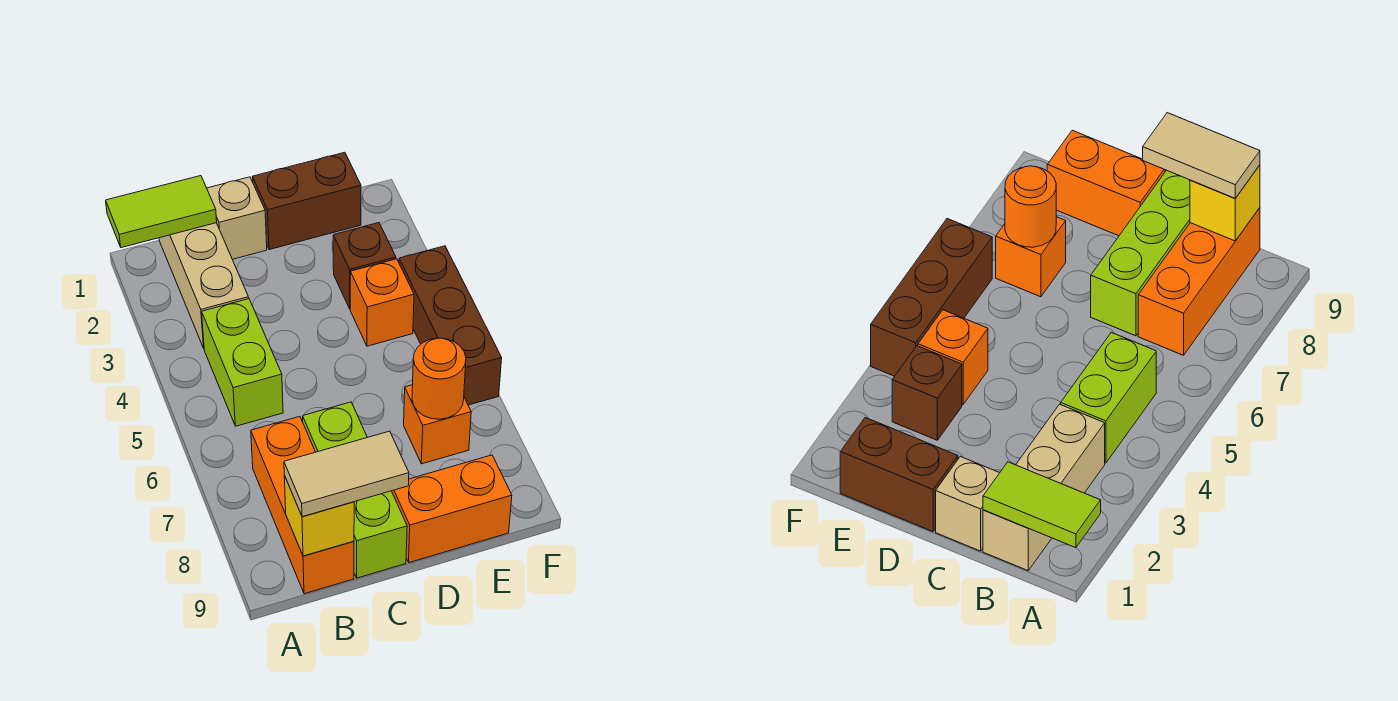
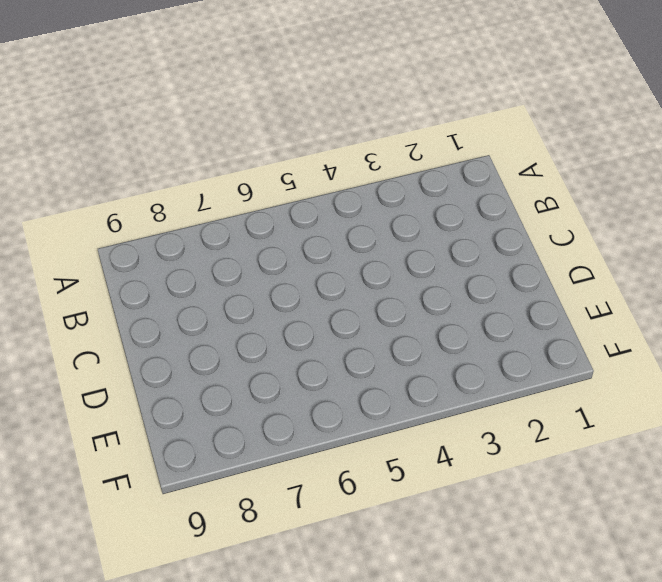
none -> tan brick B1:B3 level 1
none -> lime brick B4:B5 level 1
none -> orange brick B7:B9 level 1

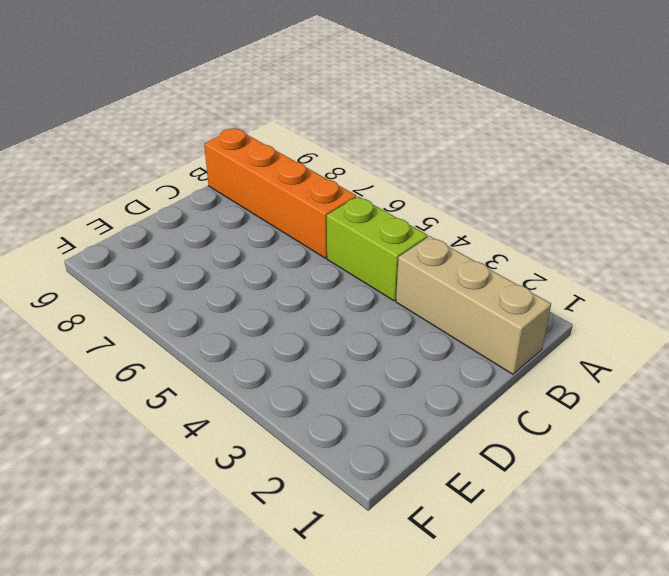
orange brick B6:B9 level 1 -> orange brick B7:B9 level 1
none -> tan brick C1 level 1
none -> lime brick C7:C9 level 1
none -> brown brick D1:E1 level 1

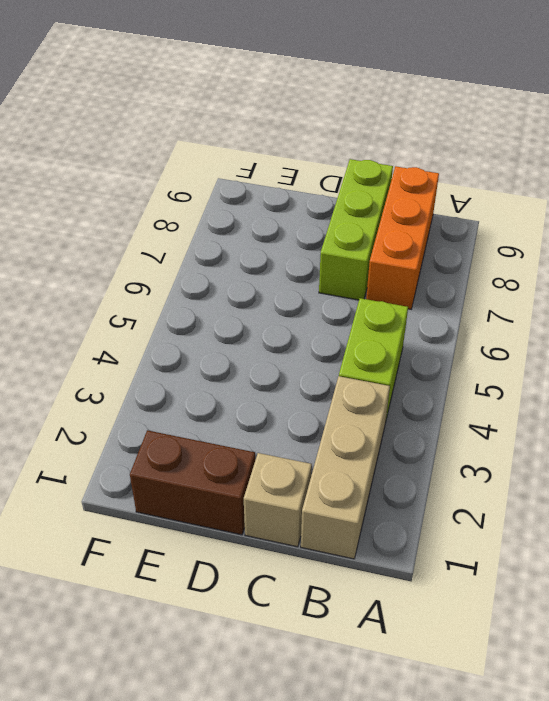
none -> orange brick D9:E9 level 1
none -> brown brick E3 level 1
none -> orange brick E4 level 1

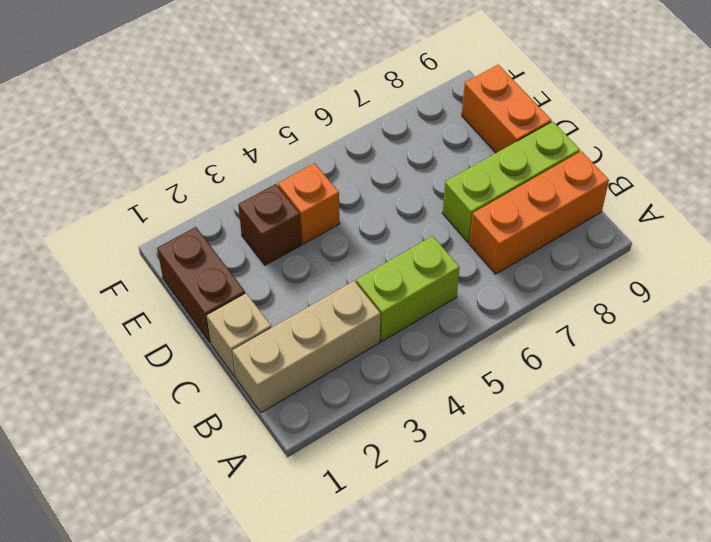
none -> orange brick E7 level 1
none -> brown brick F4:F6 level 1
none -> lime tile A1:B1 level 2

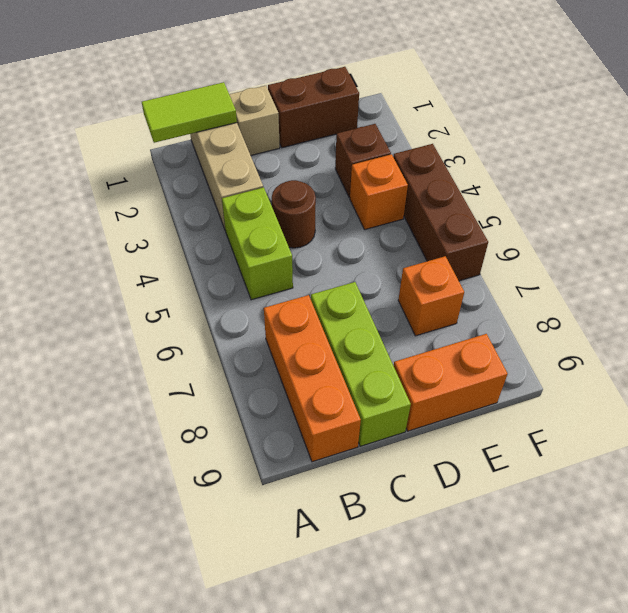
brown round brick C4 level 1 -> none
none -> yellow brick B9 level 2
none -> orange round brick E7 level 2
none -> tan tile B9:C9 level 3

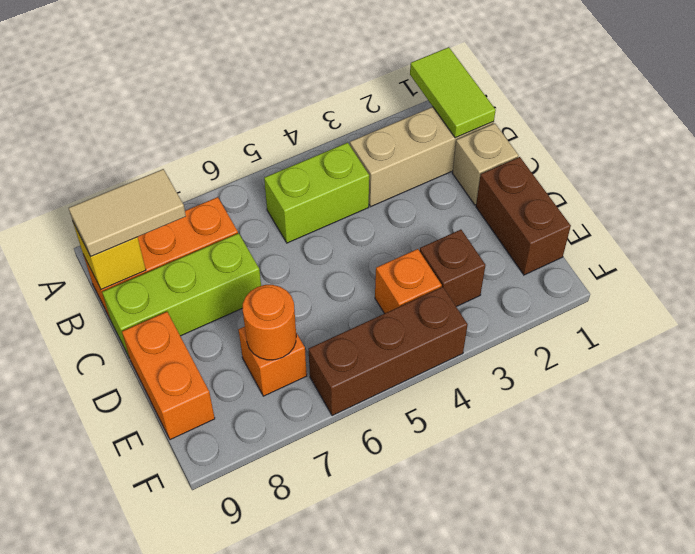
tan tile B8:B9 level 3 -> tan tile B9:C9 level 3

